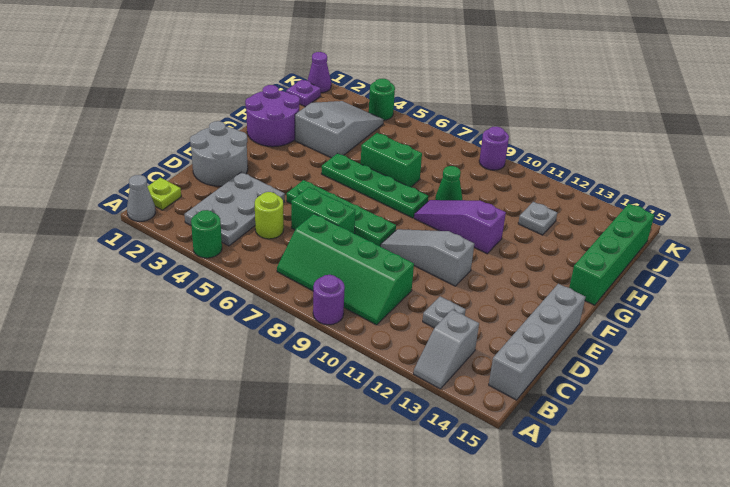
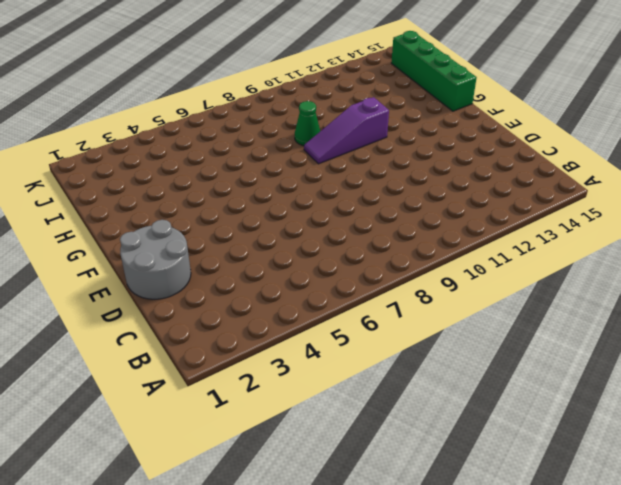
none -> grey cone A1 level 1
none -> green round brick A4 level 1
none -> purple round brick A9 level 1

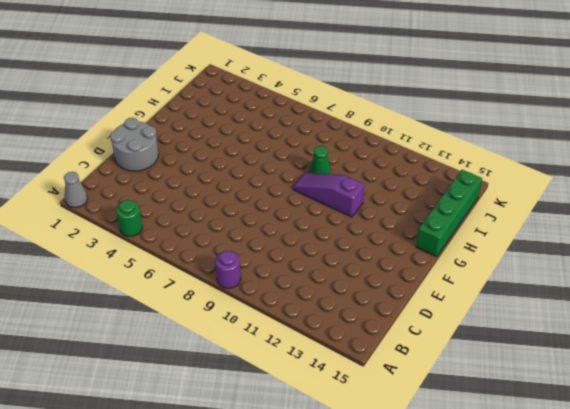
none -> grey slope A13:B13 level 1 top B
none -> lime plate B1 level 1
none -> grey plate B3:D4 level 1

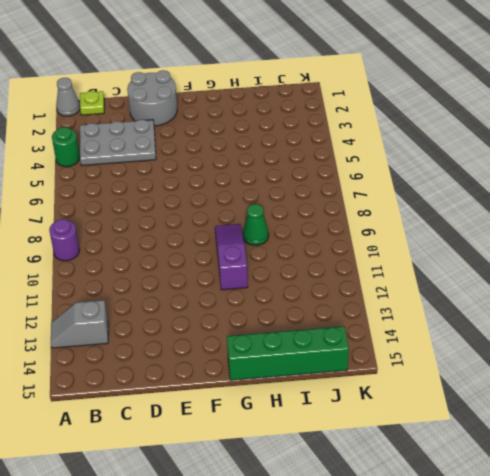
none -> green slope B7:C10 level 1 top C
none -> grey brick B15:E15 level 1
none -> lime round brick C5 level 1

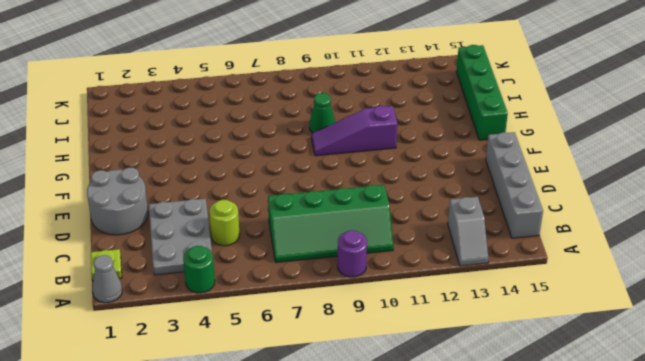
none -> grey plate C12 level 1
none -> green brick D6:D7 level 1
none -> green plate E5:E8 level 1

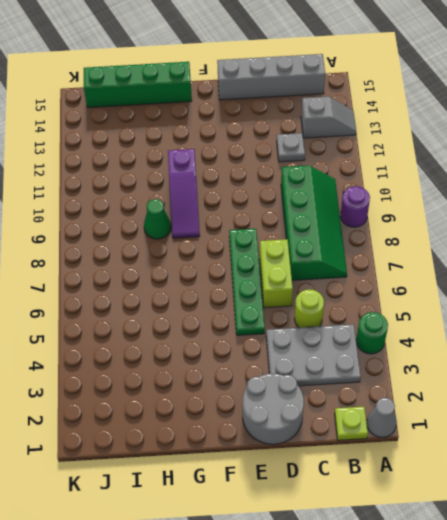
lime brick D6:D7 level 1 -> green brick D6:D7 level 1
none -> grey slope E9:E11 level 1 top 11
none -> purple round brick G1:H2 level 1
none -> green plate G5:G8 level 1

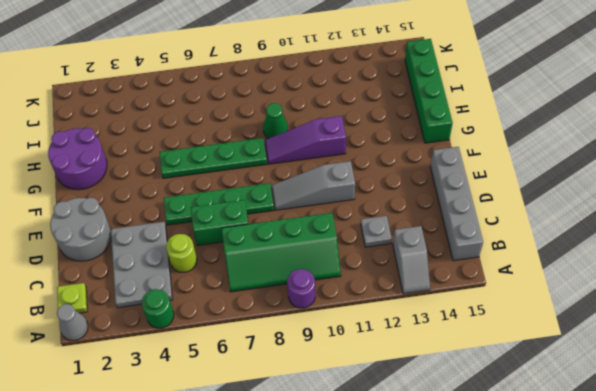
none -> grey slope H3:J4 level 1 top H
none -> green brick H6:H7 level 1
none -> grey plate I12 level 1

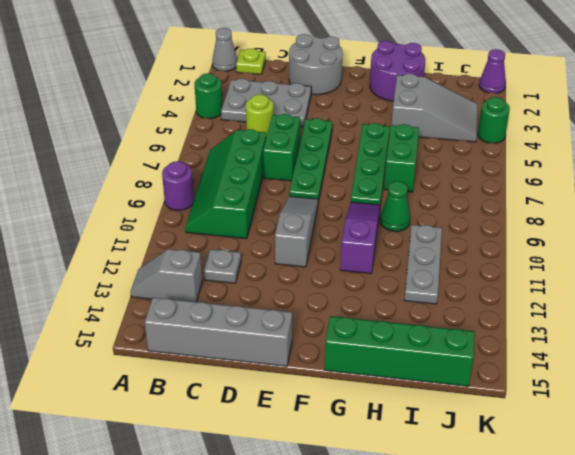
grey plate I10:I12 level 1 -> grey plate I12 level 1
none -> purple plate J1 level 1
none -> purple round brick K9 level 1

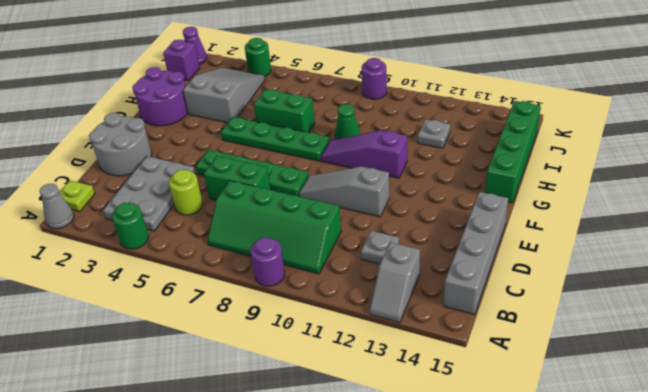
purple brick J1 level 1 -> purple plate J1 level 1

